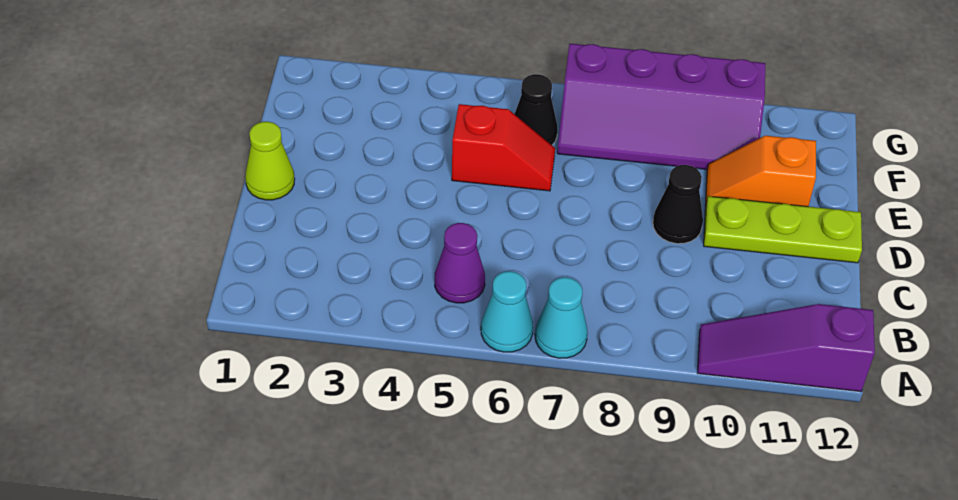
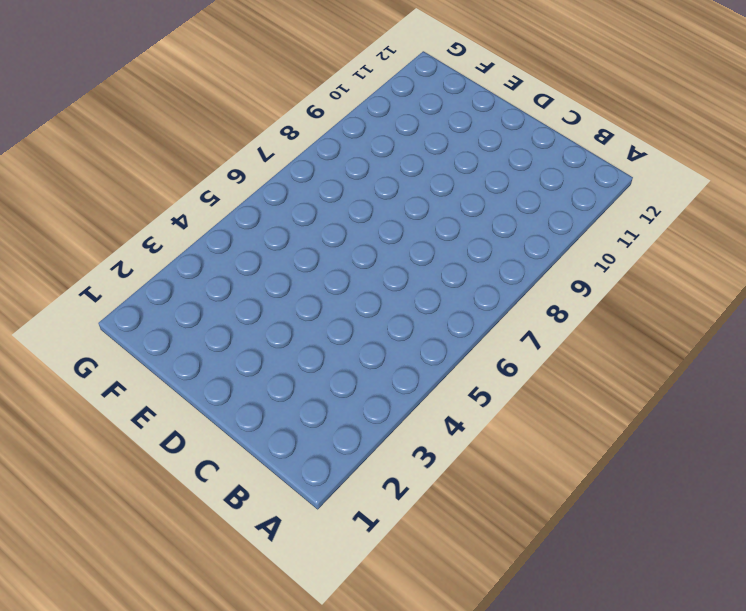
none -> cyan cone A6 level 1
none -> cyan cone A7 level 1

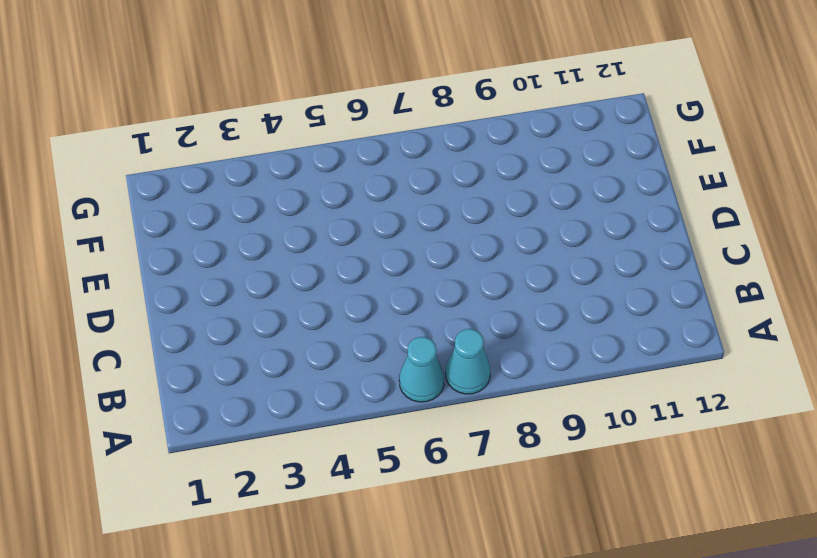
none -> purple slope A10:A12 level 1 top 12
none -> purple cone B5 level 1

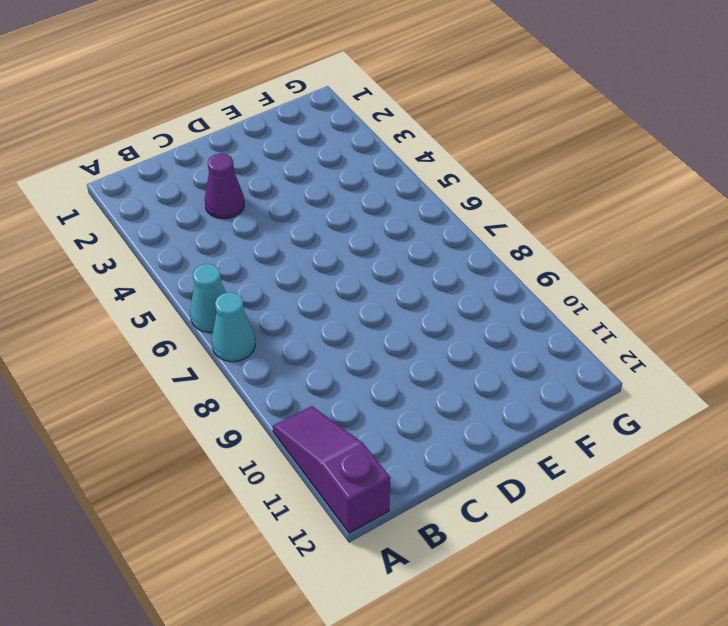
purple cone C3 level 1 -> purple cone B5 level 1
none -> lime cone D1 level 1
none -> black cone D9 level 1

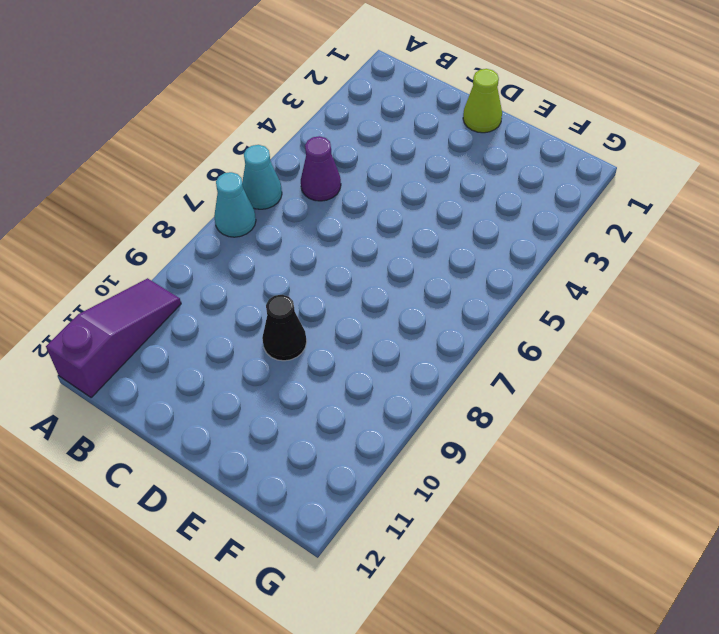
none -> lime plate D10:D12 level 1
none -> red slope E5:E6 level 1 top 5

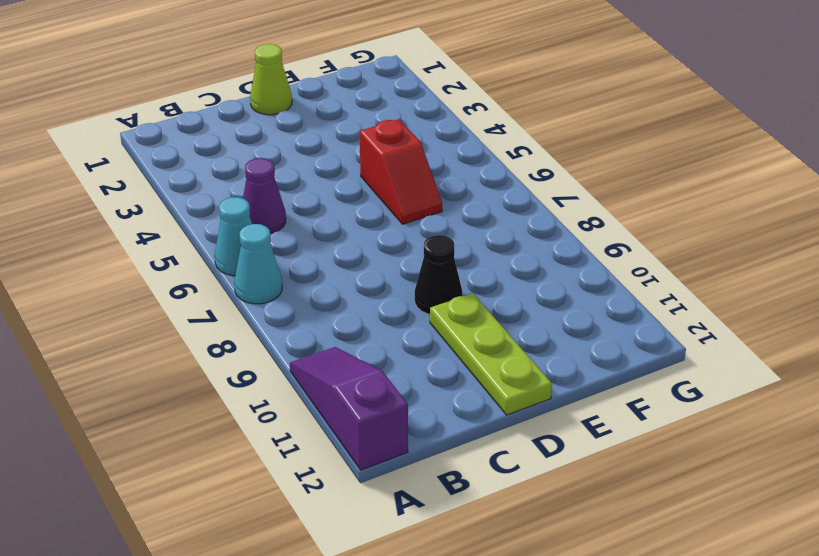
none -> orange slope E10:E11 level 1 top 11
none -> black cone F6 level 1

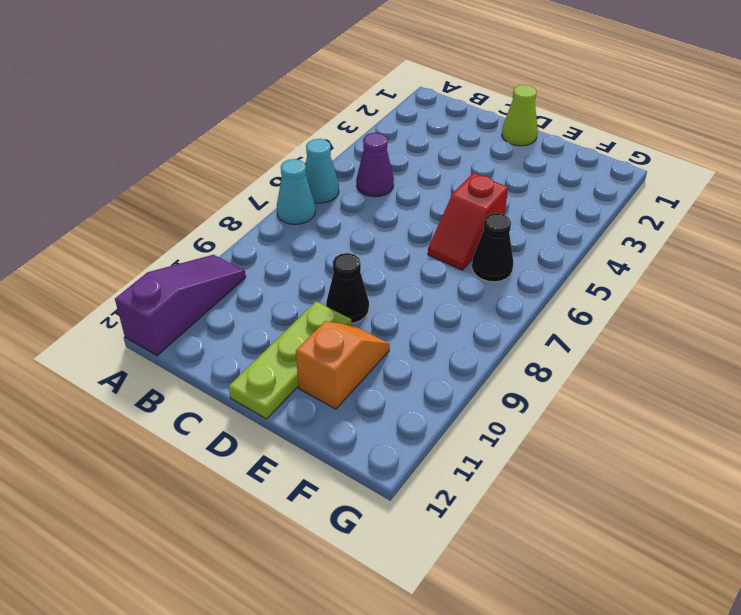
none -> purple slope F7:G10 level 1 top G

